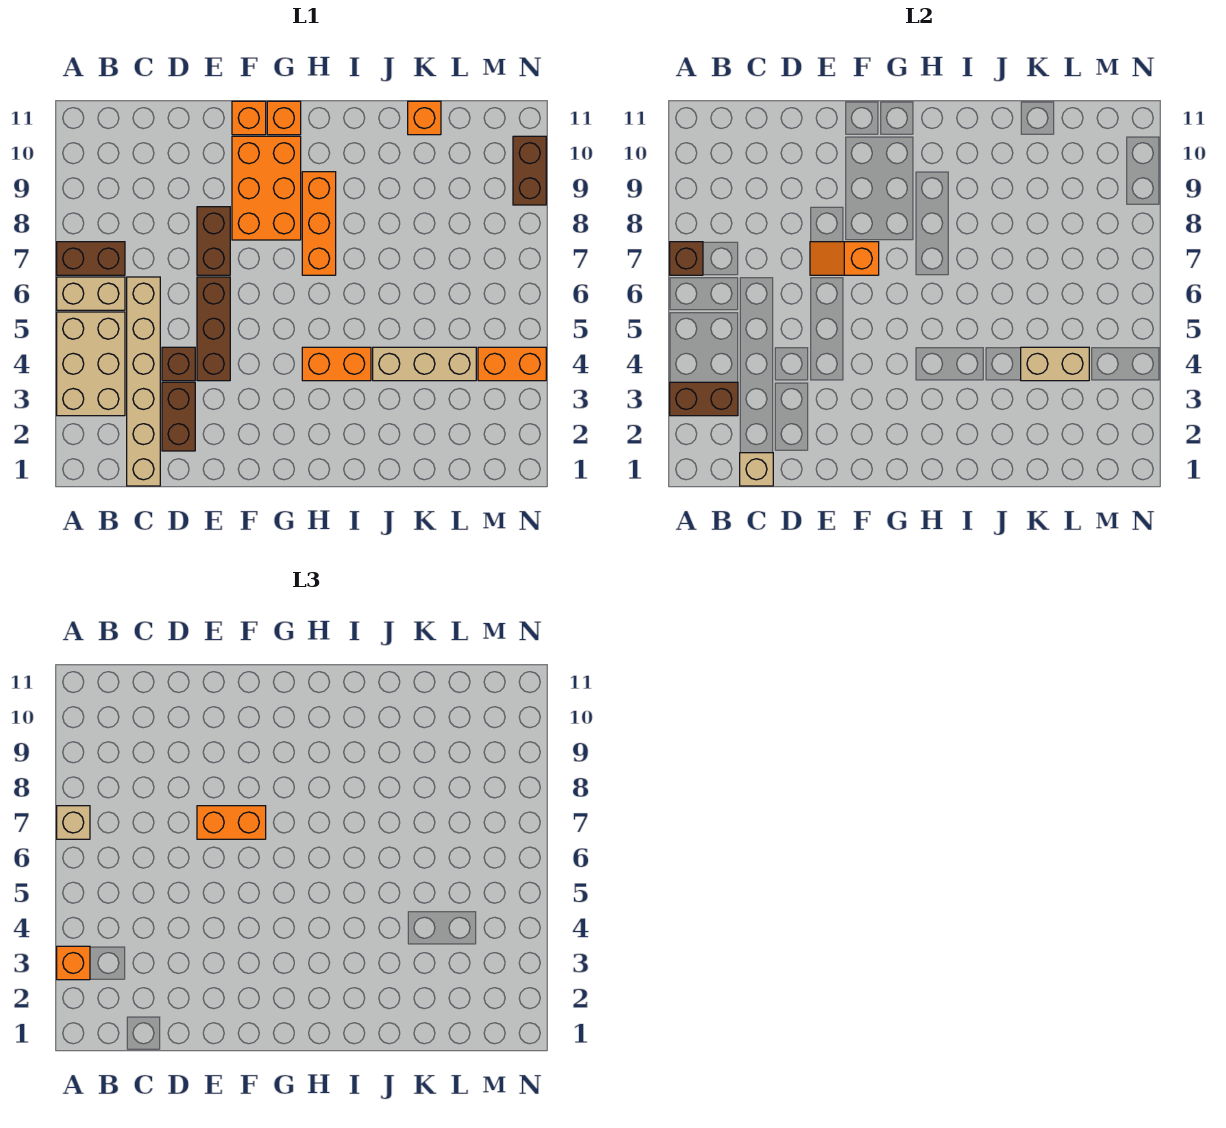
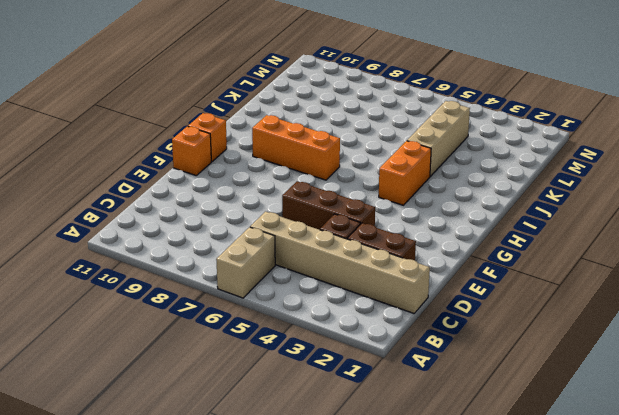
none -> tan brick A3:B5 level 1
none -> brown brick A7:B7 level 1
none -> brown brick E7:E8 level 1

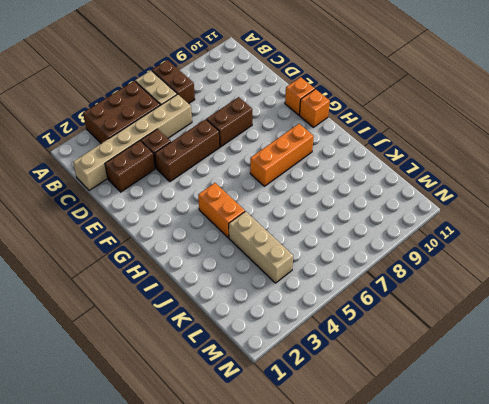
brown brick A3:B5 level 1 -> tan brick A3:B5 level 1
none -> orange brick F8:G10 level 1
none -> orange brick K11 level 1
none -> orange brick M4:N4 level 1

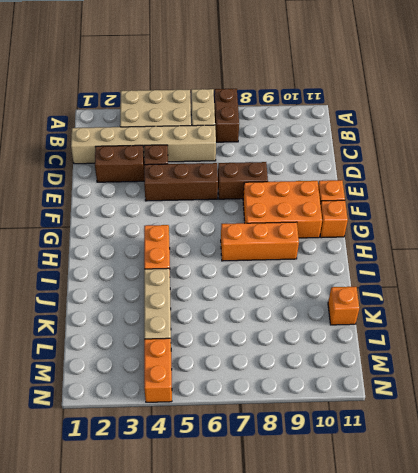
none -> brown brick N9:N10 level 1
none -> brown brick A3:B3 level 2
none -> brown brick A7 level 2

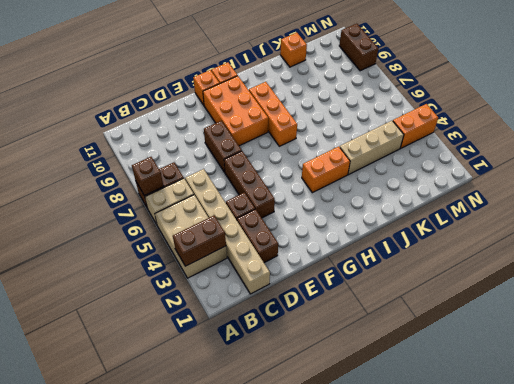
none -> tan brick C1 level 2
none -> orange slope E7:F7 level 2 top F
none -> tan brick K4:L4 level 2

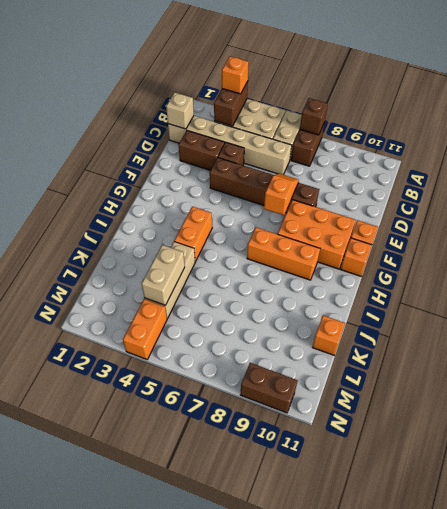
none -> tan brick A7 level 3
none -> orange brick E7:F7 level 3

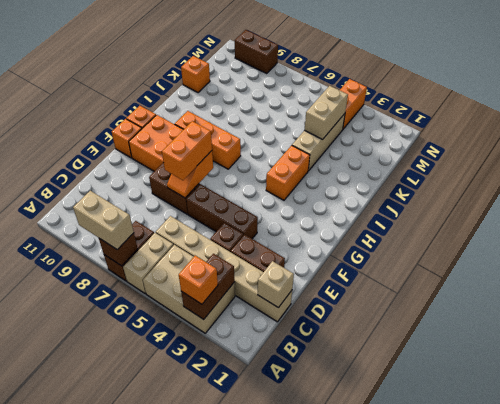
tan brick A7:A8 level 3 -> tan brick A7 level 3

